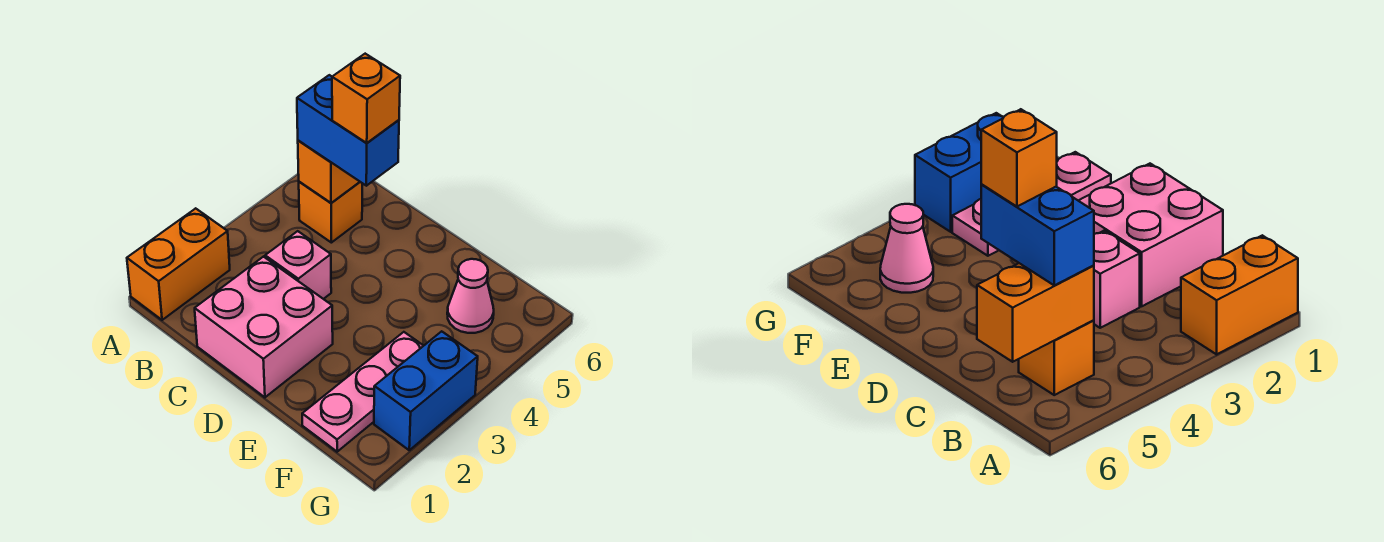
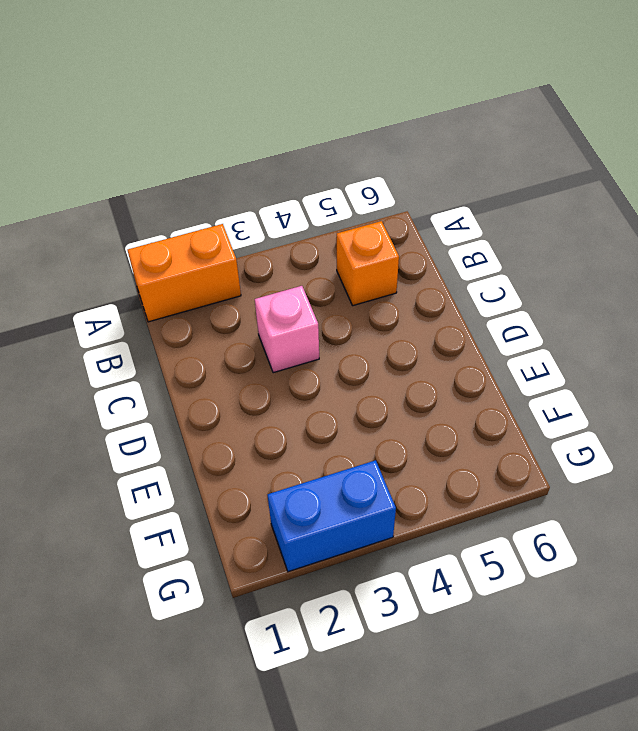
none -> pink brick C1:D2 level 1
none -> pink plate F1:F3 level 1

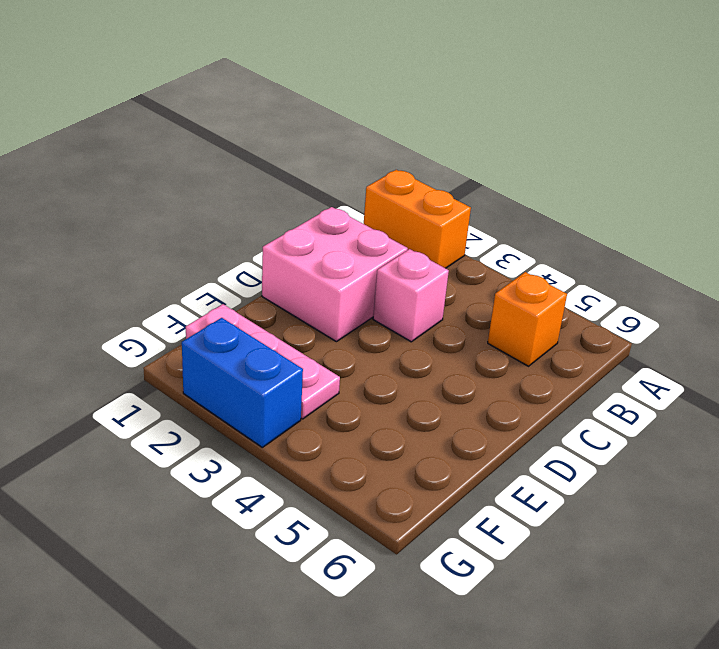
none -> pink cone F5 level 1
none -> orange brick B5:B6 level 2

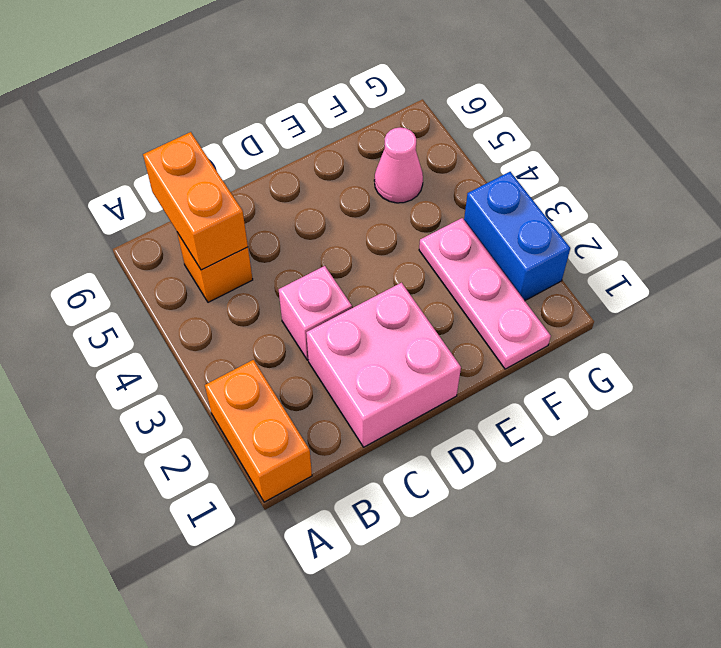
none -> blue brick B5:C5 level 3
none -> orange brick C5 level 4

